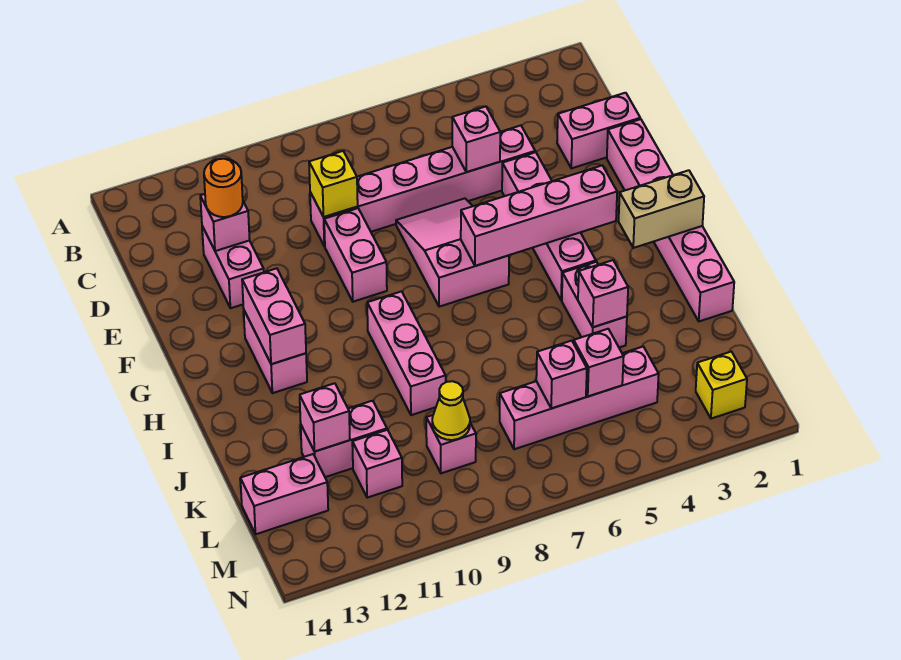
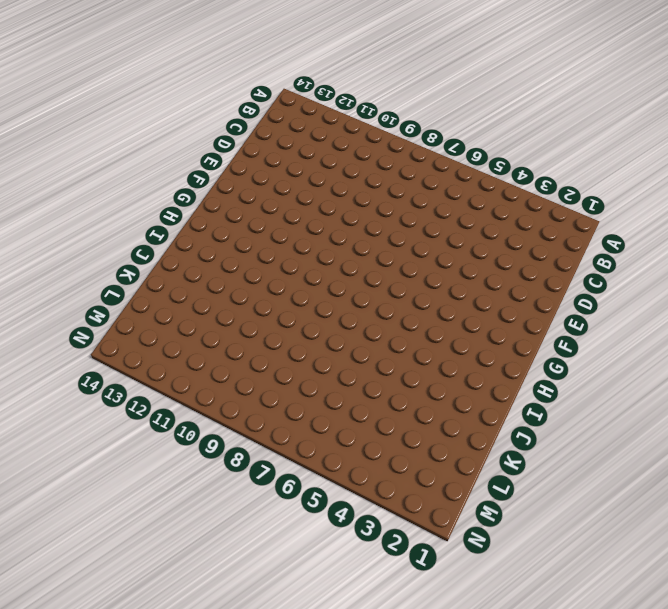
none -> pink brick D1:D2 level 1
none -> pink brick D4:D9 level 1
none -> pink brick D12:E12 level 1

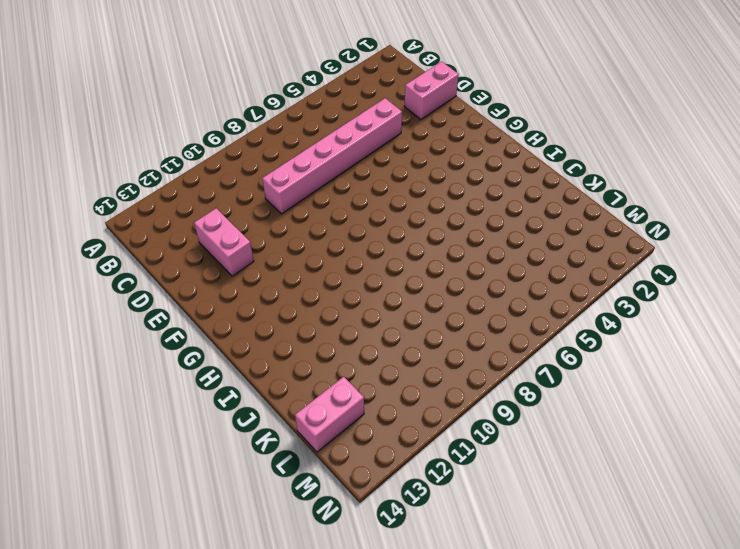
none -> pink brick E1:J1 level 1
none -> pink brick E4:H4 level 1
none -> pink slope E6:G7 level 1 top G

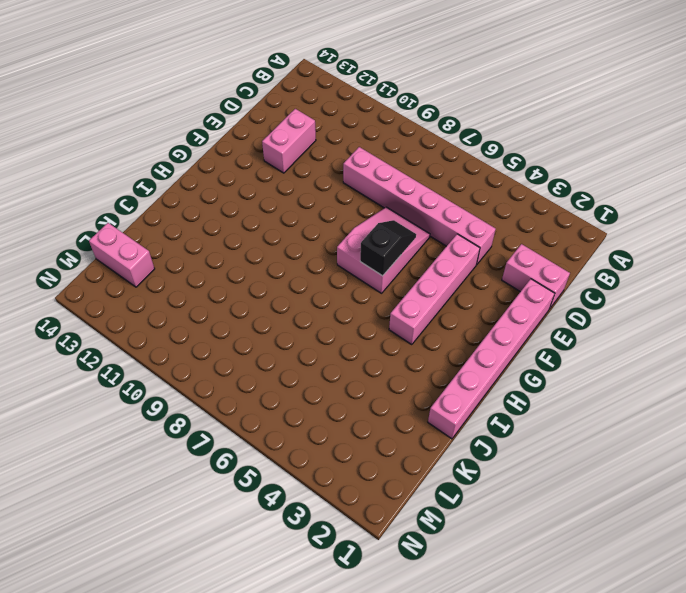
black slope F6:G6 level 2 top G -> pink brick G3:G6 level 2
none -> pink brick E9:F9 level 1
none -> pink brick G12:H12 level 1
none -> pink brick H9:J9 level 1

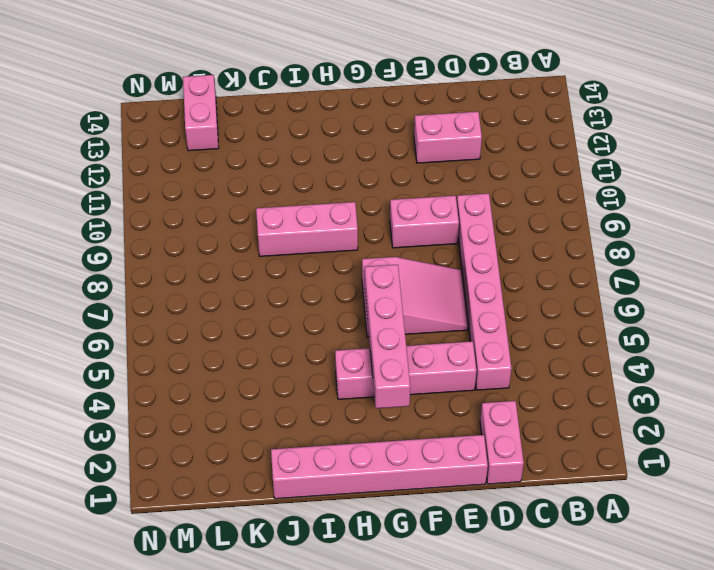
none -> pink brick G12:H12 level 1
none -> pink brick I4:J4 level 1
none -> pink brick K11:K12 level 1

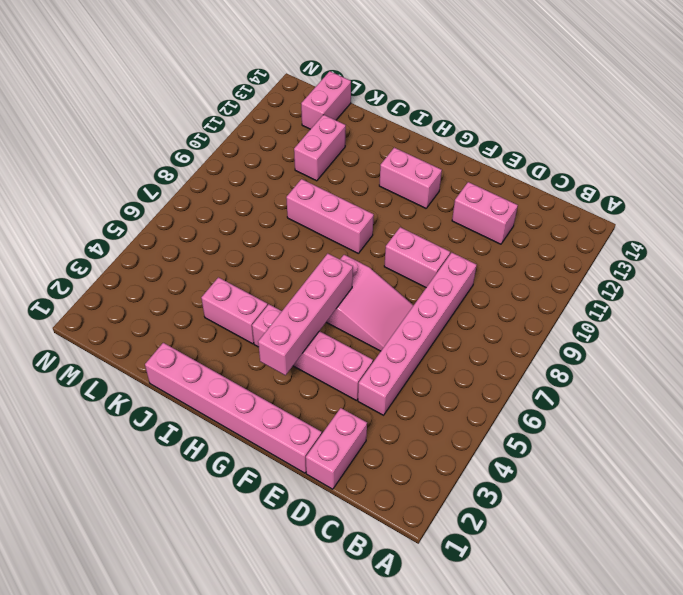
none -> pink brick L4:L7 level 1
none -> pink brick L9 level 1
none -> pink brick L11 level 1

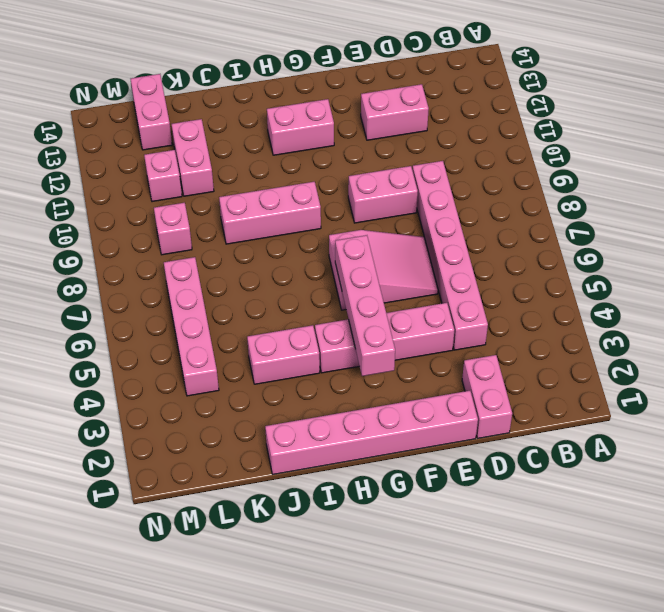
none -> yellow brick M2 level 1
none -> pink brick D5 level 2
none -> yellow brick D9 level 2

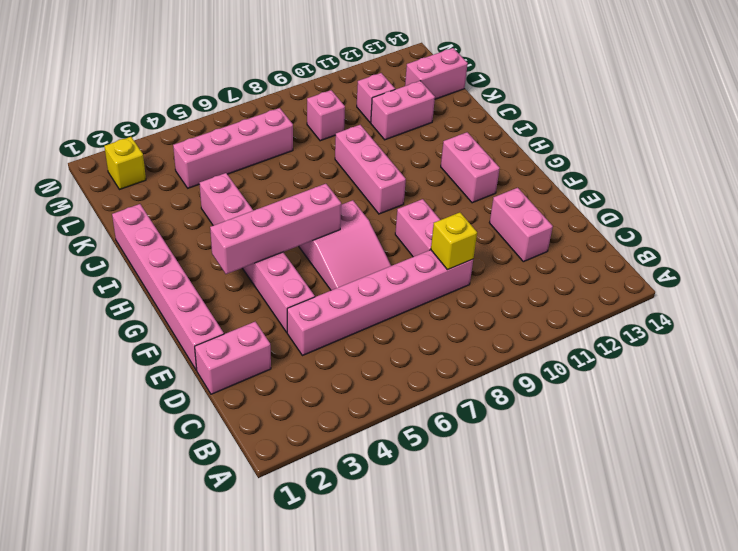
none -> pink brick D5 level 2
none -> pink brick D12 level 2
none -> pink brick G12:H12 level 2

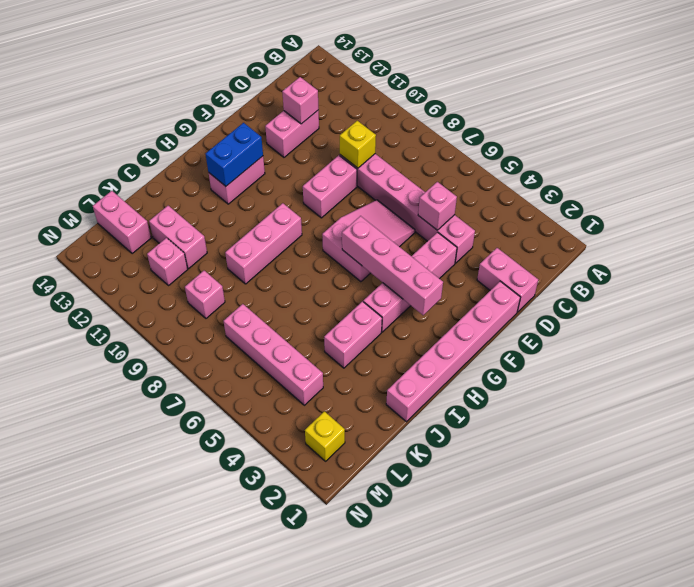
blue brick G12:H12 level 2 -> pink brick G12:H12 level 2
none -> tan brick H1:H2 level 2
none -> pink brick J4 level 2
none -> pink brick K12 level 2

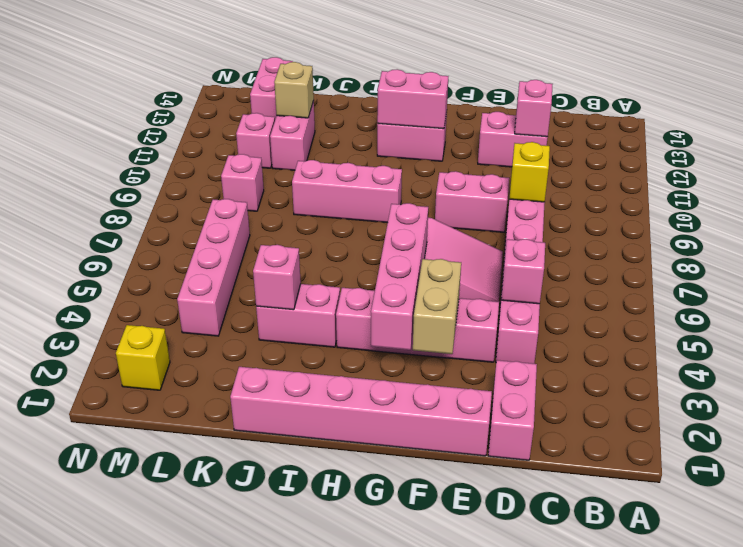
tan brick F3:F4 level 2 -> tan brick H1:H2 level 2
tan brick K12 level 2 -> pink brick K12 level 2
none -> pink brick L5 level 2
none -> pink brick L6 level 2
none -> yellow cone L9 level 2

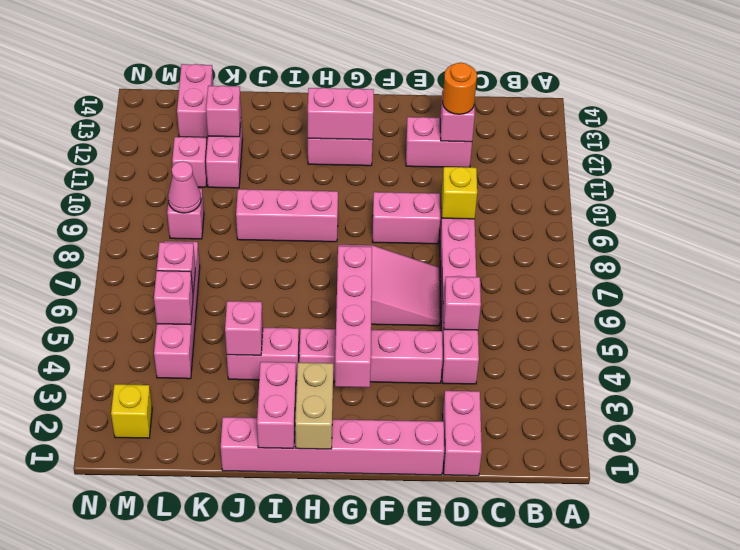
pink brick I1:I2 level 2 -> none
pink cone L9 level 2 -> yellow cone L9 level 2

